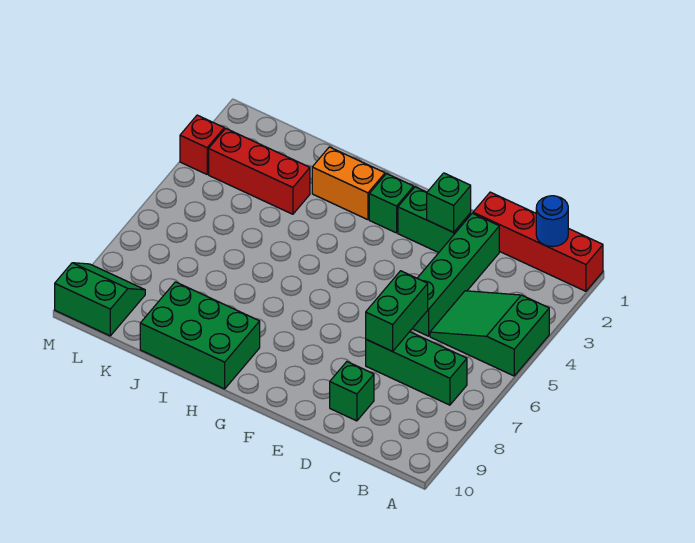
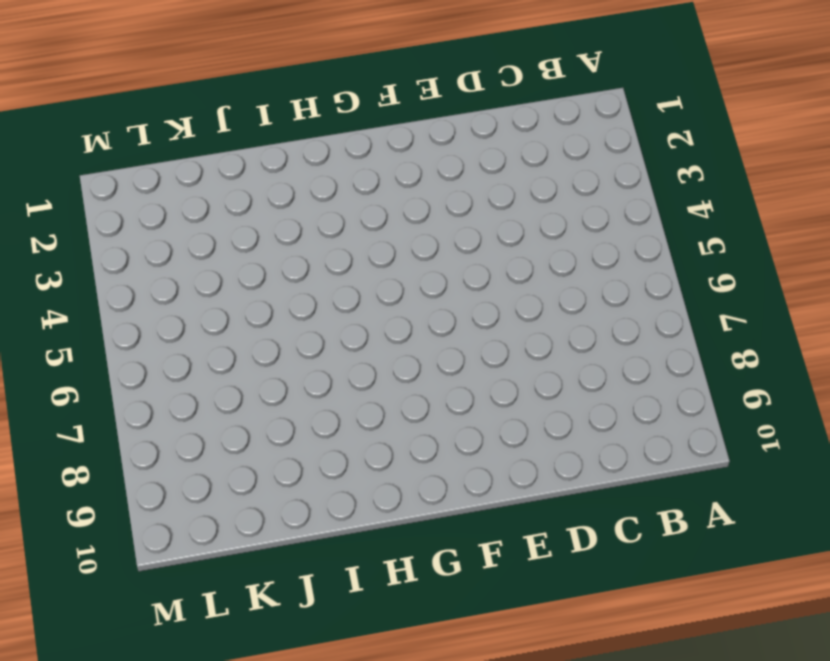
none -> red brick A1:D1 level 1
none -> green slope A4:C5 level 1 top A
none -> green brick B7:D7 level 1

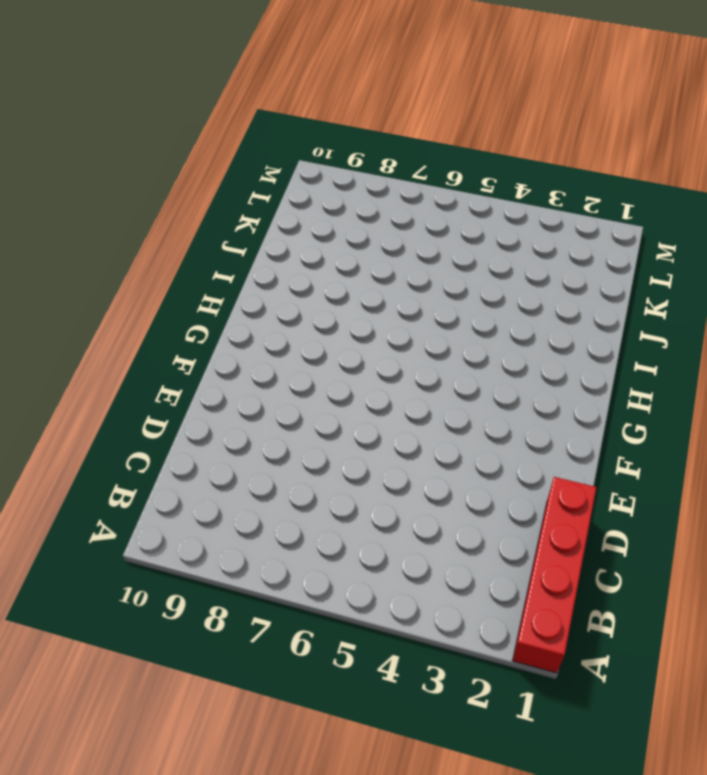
none -> green slope A4:C5 level 1 top A
none -> green brick B7:D7 level 1
none -> green brick D2:D5 level 1

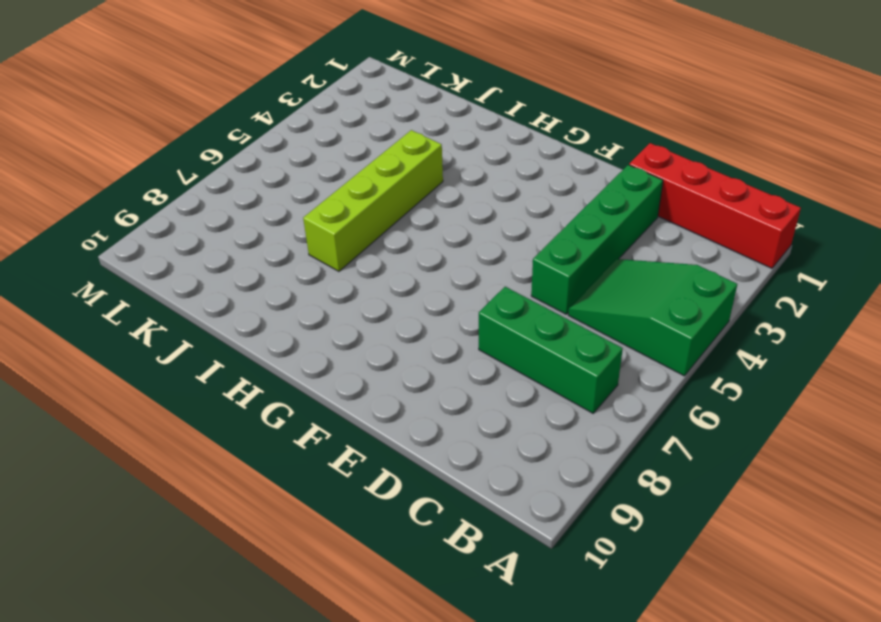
lime brick I4:I7 level 1 -> none
none -> green brick D9 level 1
none -> green brick E2:F2 level 1
none -> green brick G2 level 1

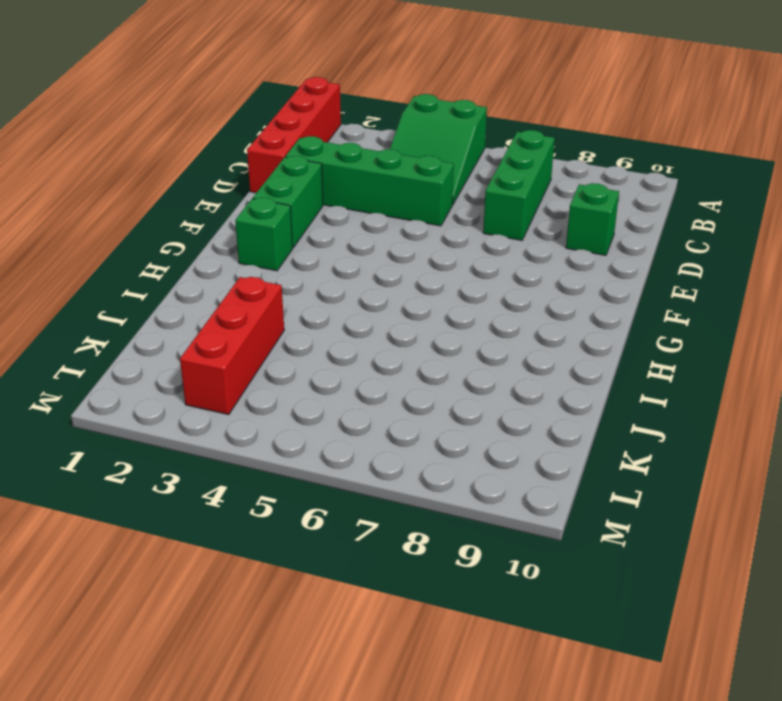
none -> orange brick H2:I2 level 1
none -> green brick H9:J10 level 1
none -> green slope L9:M10 level 1 top 10

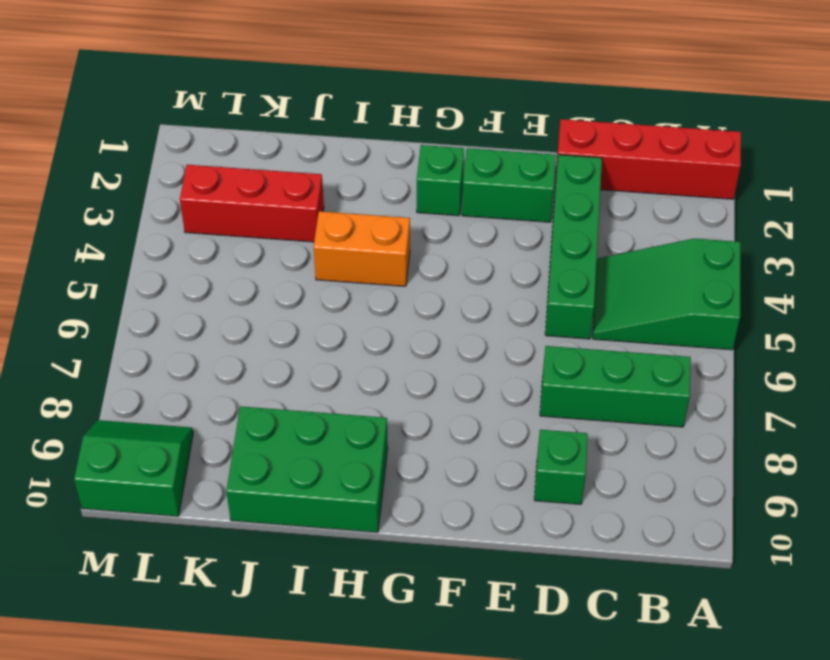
orange brick H4:I4 level 1 -> orange brick H2:I2 level 1
none -> red brick M3 level 1
none -> blue round brick B1 level 2
none -> green brick D6:D7 level 2

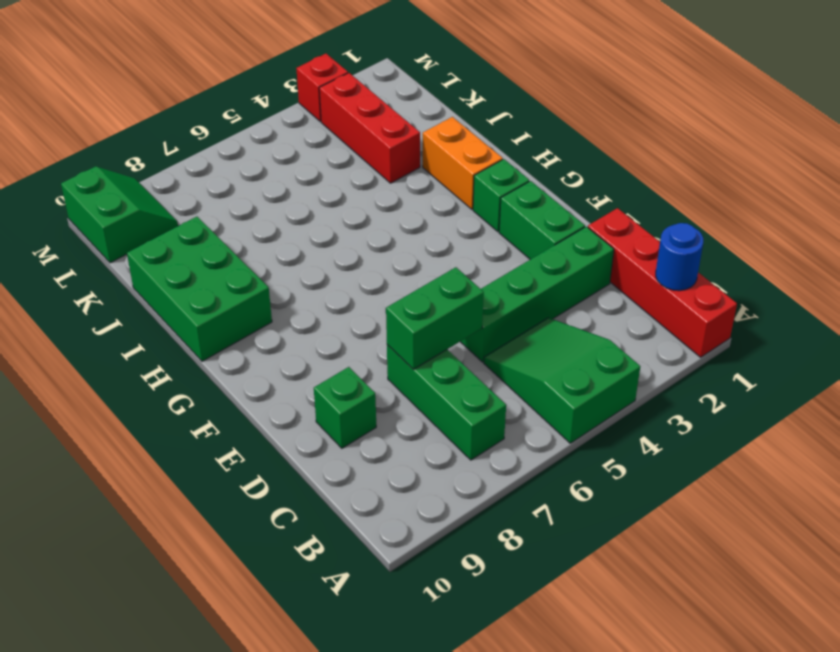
none -> green brick E2 level 2

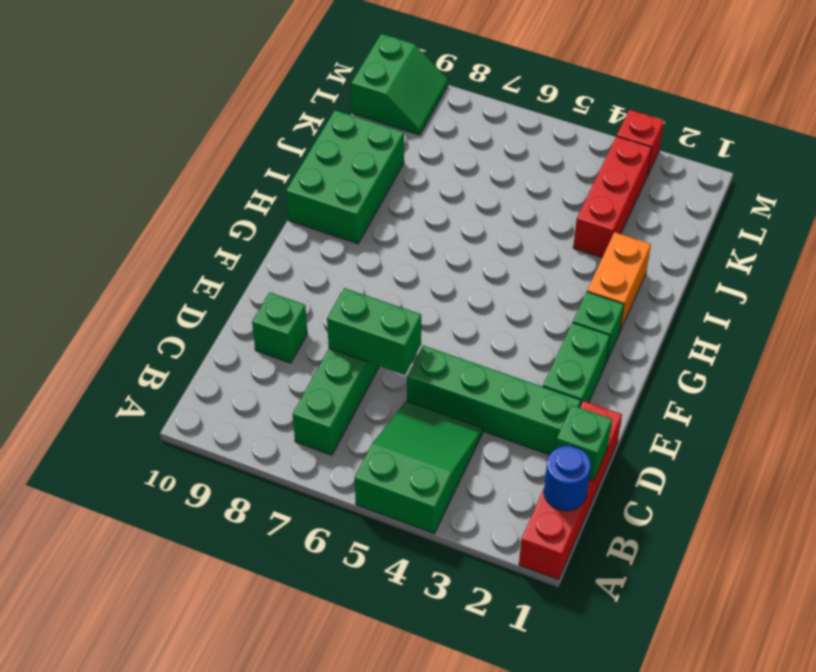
green brick C1 level 2 -> green brick E2 level 2

